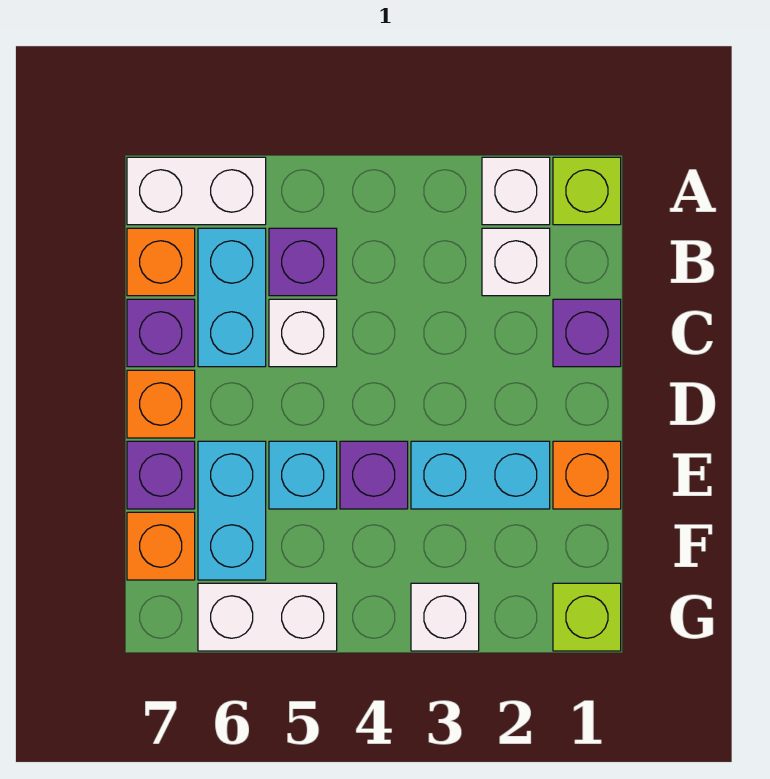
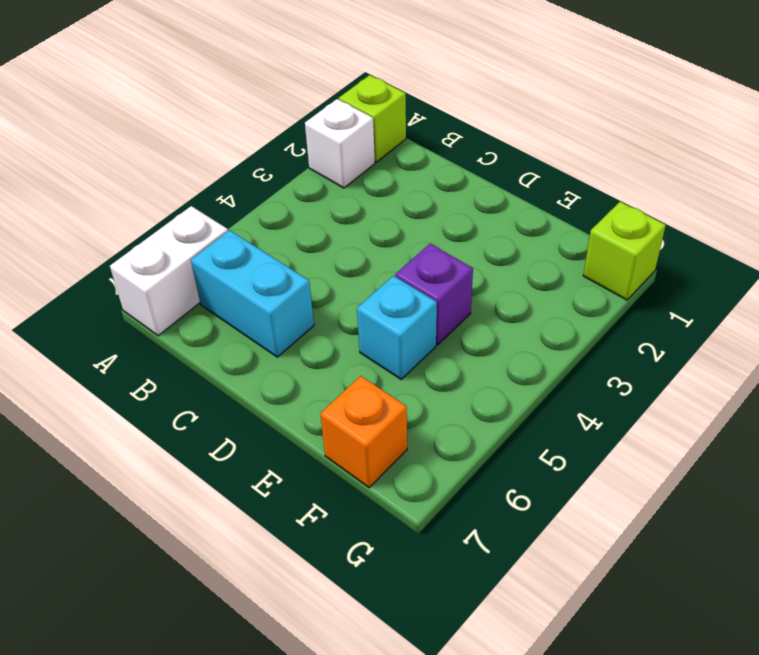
none -> white brick B2 level 1
none -> purple brick B5 level 1
none -> orange brick B7 level 1

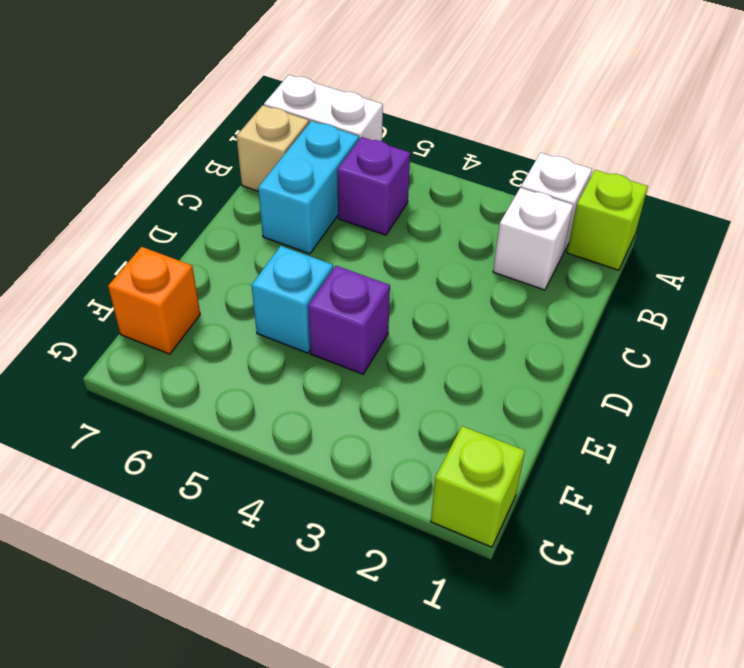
tan brick B7 level 1 -> orange brick B7 level 1
none -> purple brick C1 level 1
none -> white brick C5 level 1
none -> purple brick C7 level 1

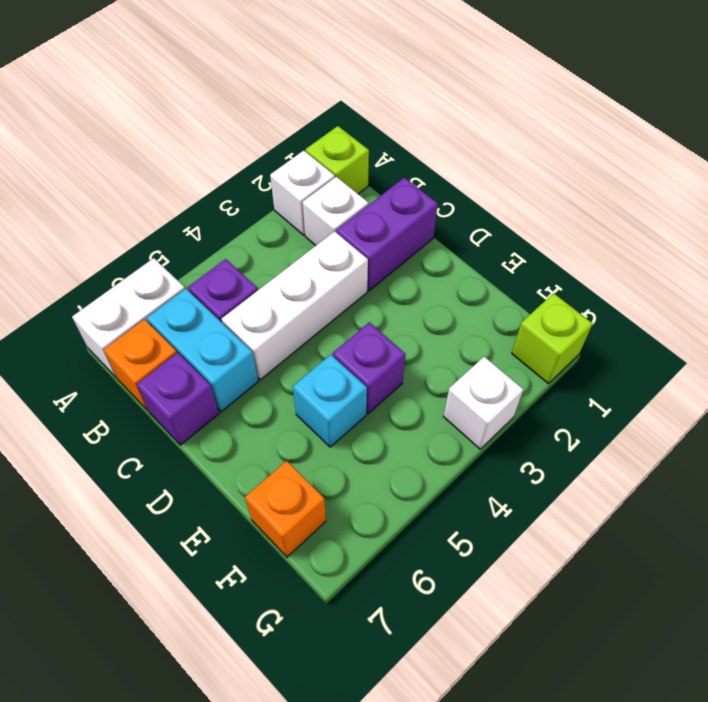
purple brick C1:C2 level 1 -> purple brick C1 level 1
white brick C3:C5 level 1 -> white brick C5 level 1
none -> orange brick D7 level 1
none -> orange brick E1 level 1
none -> cyan brick E2:E3 level 1

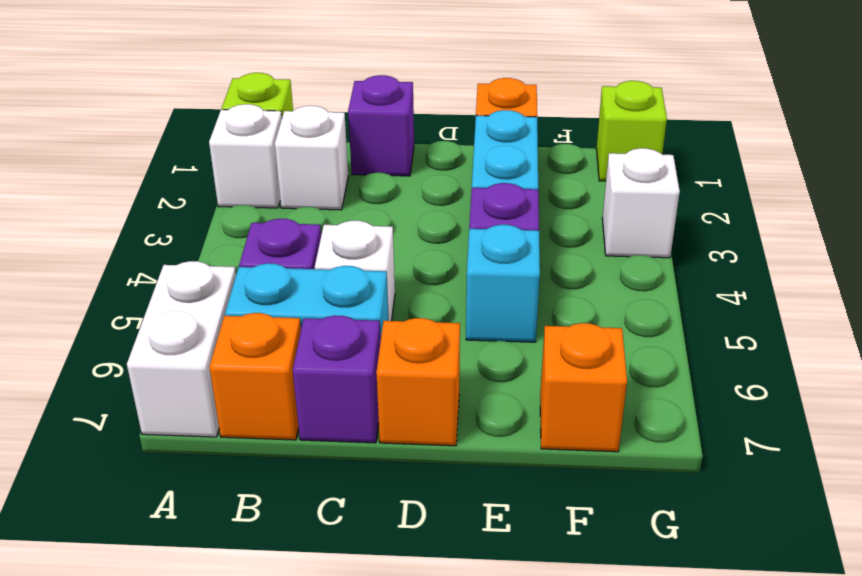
none -> cyan brick E6:F6 level 1
none -> purple brick E7 level 1
none -> white brick G5:G6 level 1

